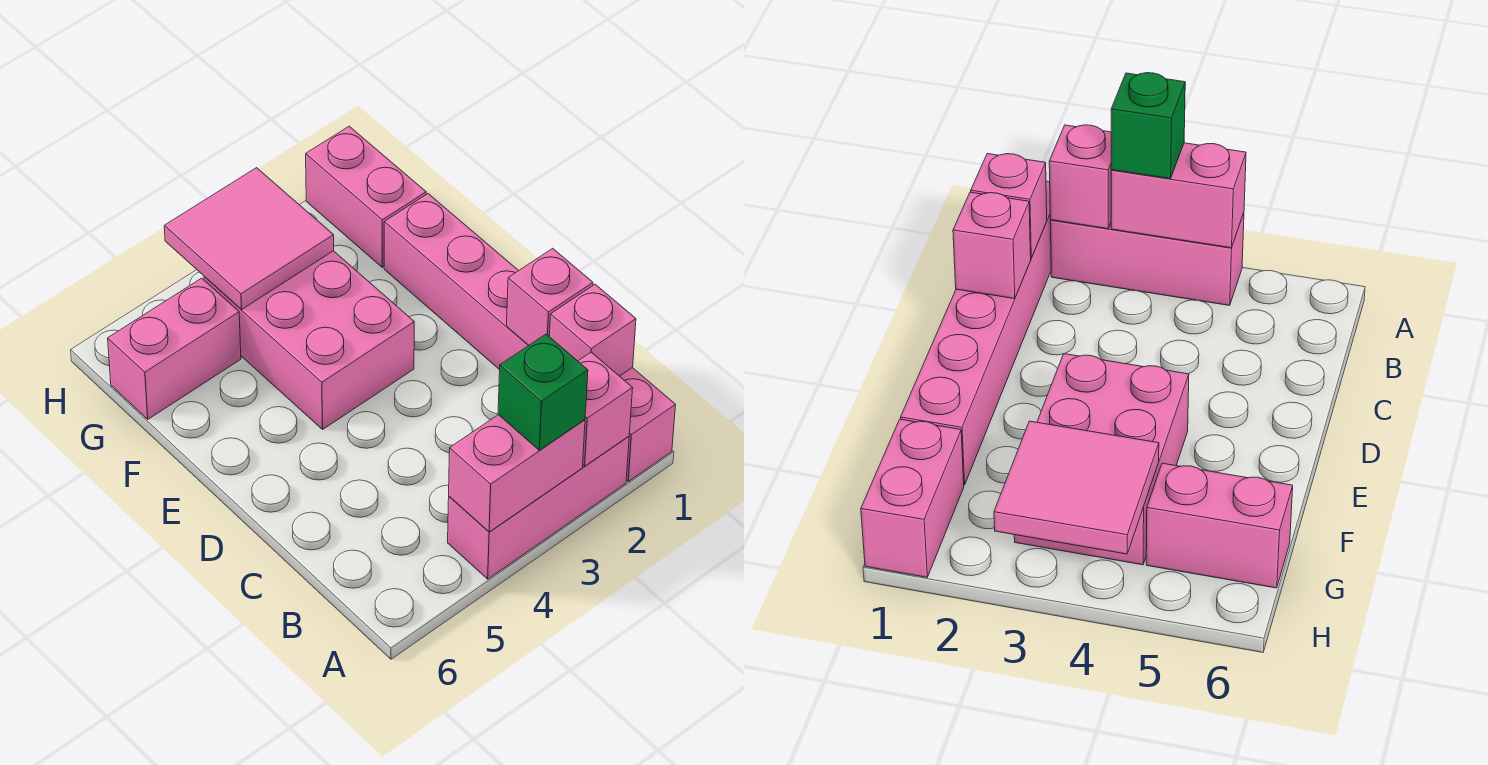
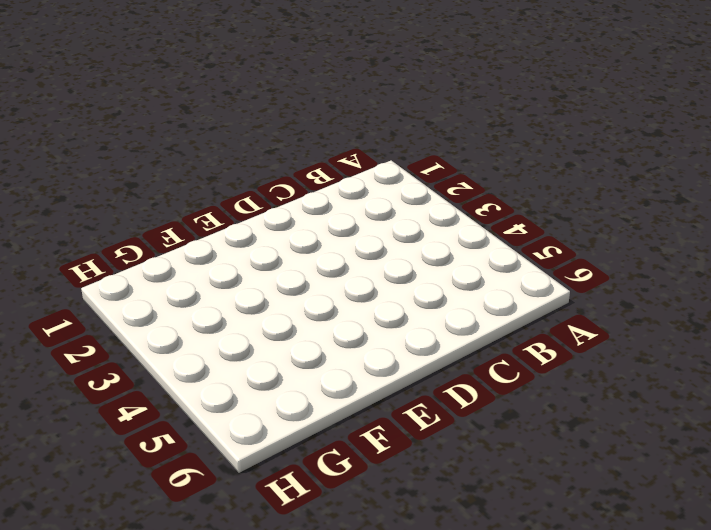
none -> pink brick A1:F1 level 1
none -> pink brick A2:A4 level 1

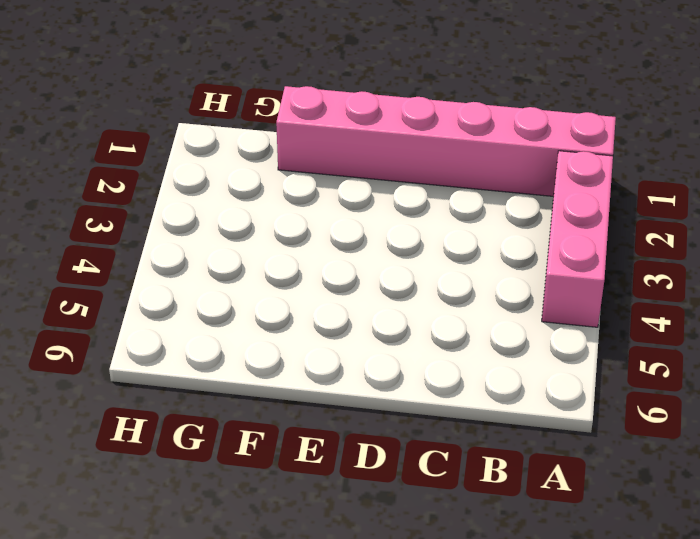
none -> pink brick E3:G4 level 1
none -> pink brick G1:H1 level 1

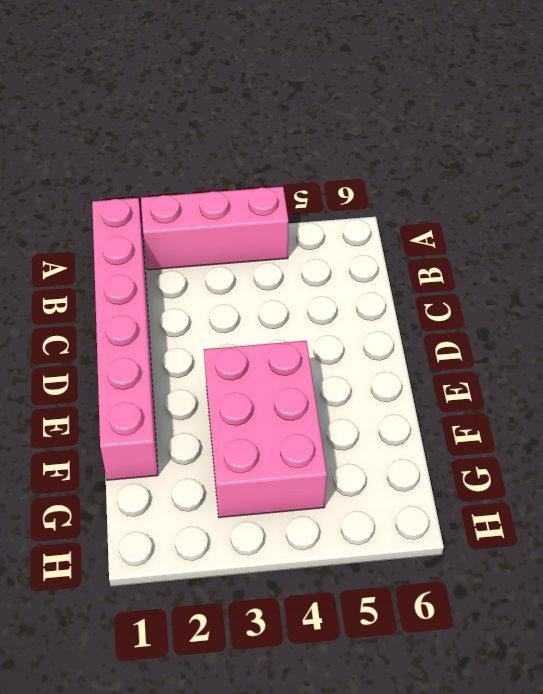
none -> pink brick G1:H1 level 1
none -> pink brick G5:G6 level 1

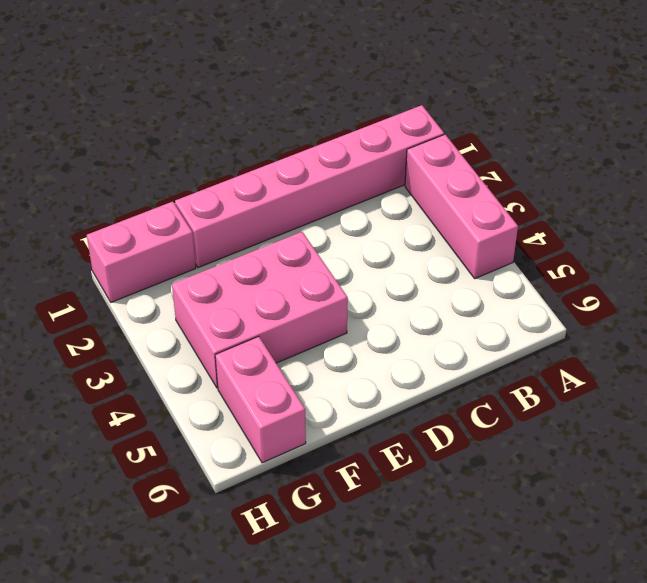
none -> pink brick A2 level 2
none -> pink brick A3:A4 level 2

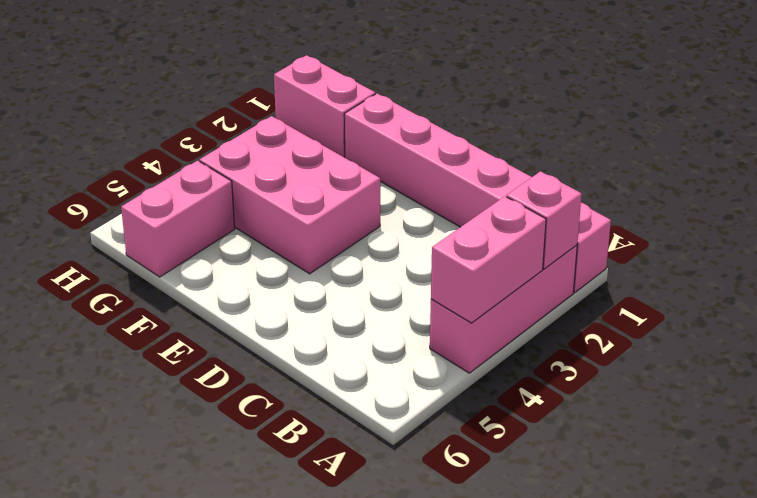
none -> pink brick B1 level 2
none -> pink brick C1 level 2

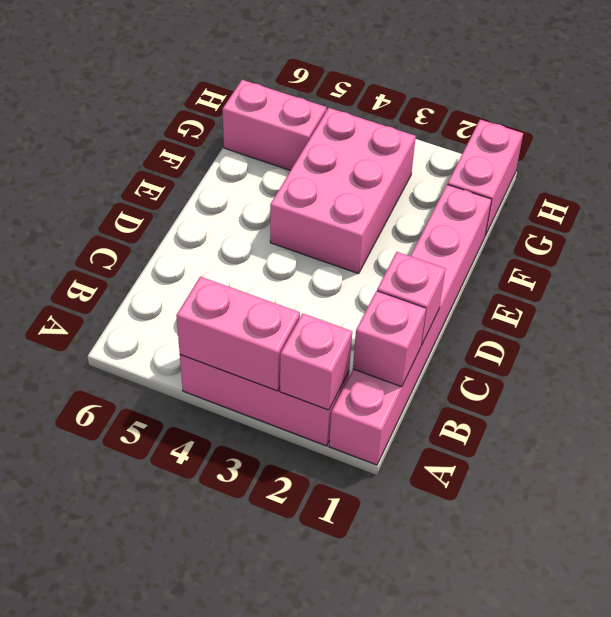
none -> pink tile G3:H4 level 2
none -> green brick A3 level 3

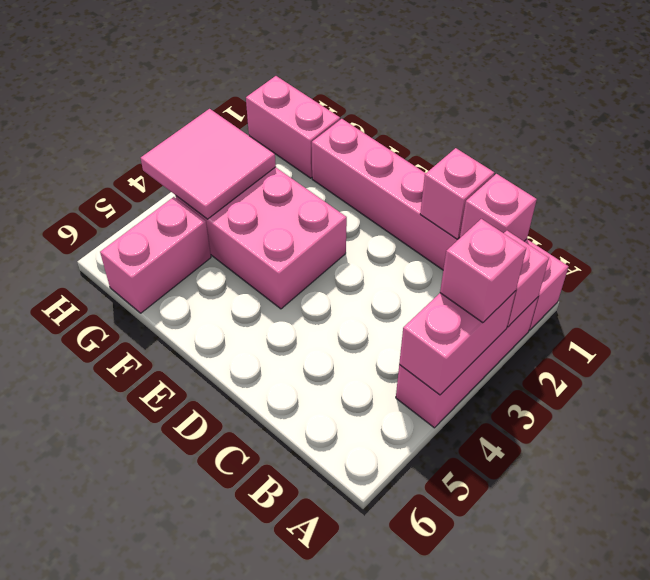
pink brick A3 level 3 -> green brick A3 level 3

